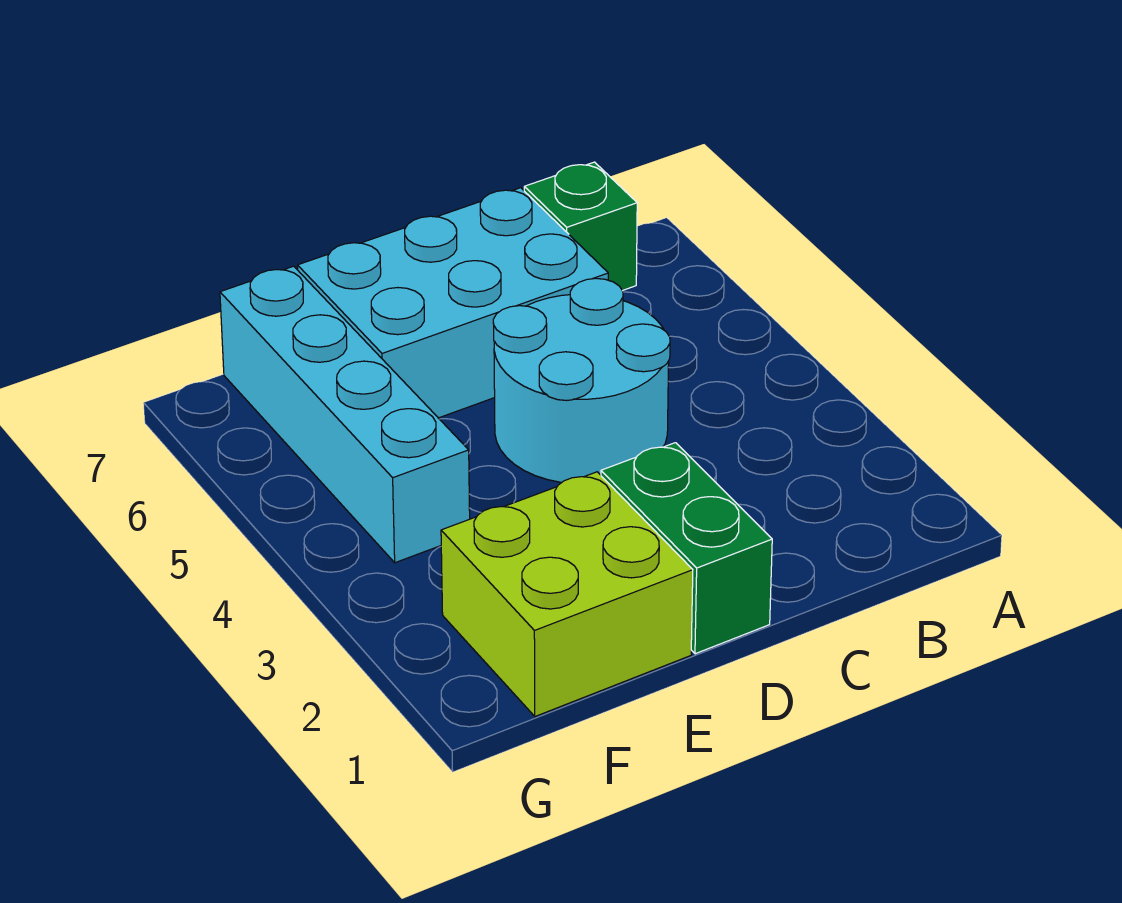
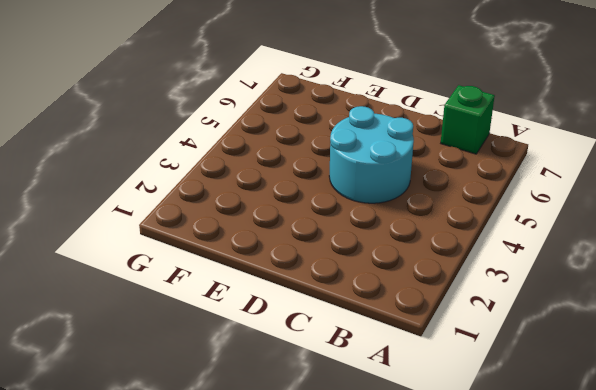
none -> cyan brick C6:E7 level 1
none -> green brick D1:D2 level 1

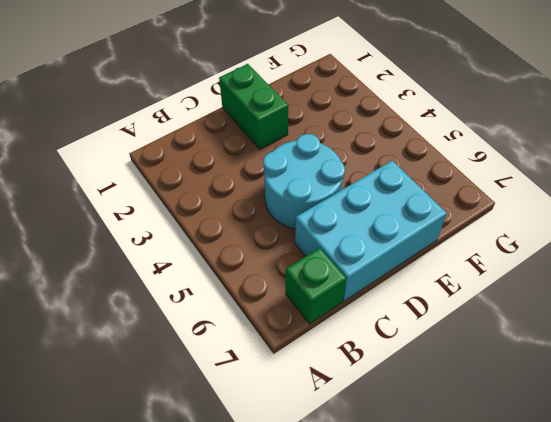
none -> lime brick E1:F2 level 1
none -> cyan brick F4:F7 level 1

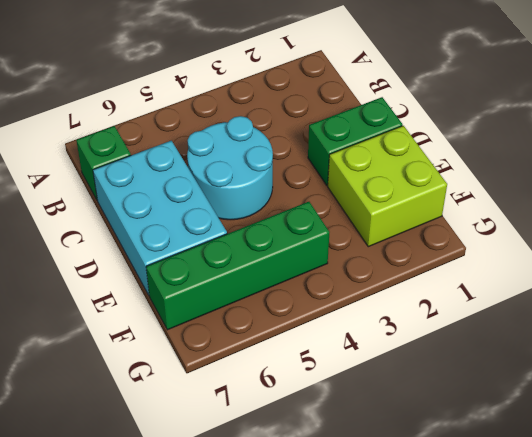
green brick F4:F7 level 1 -> cyan brick F4:F7 level 1

